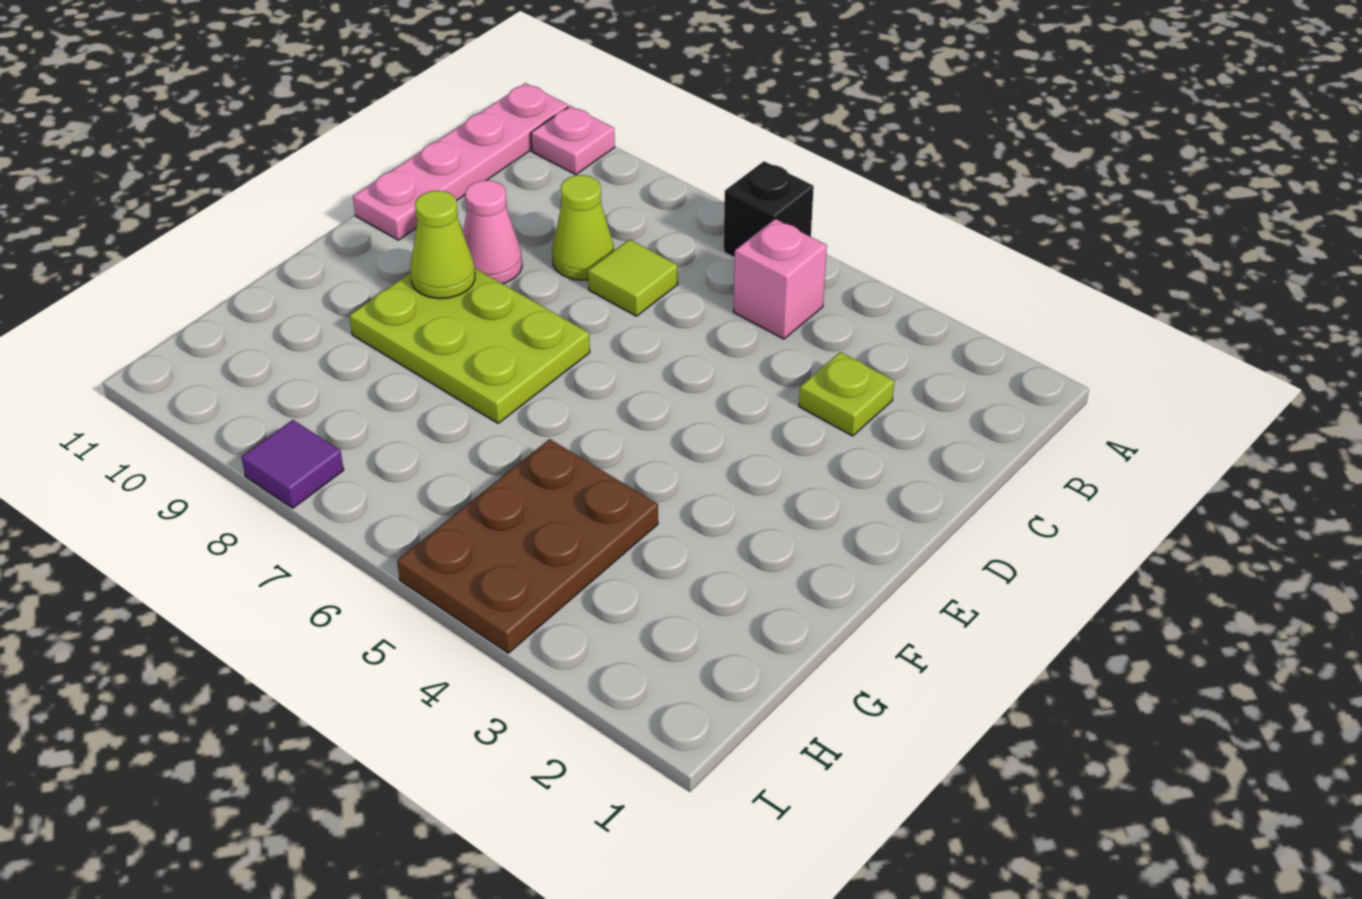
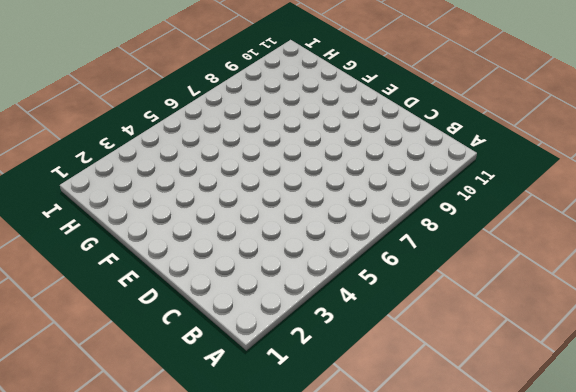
none -> black brick A6 level 1
none -> pink plate A10 level 1
none -> pink plate A11:D11 level 1

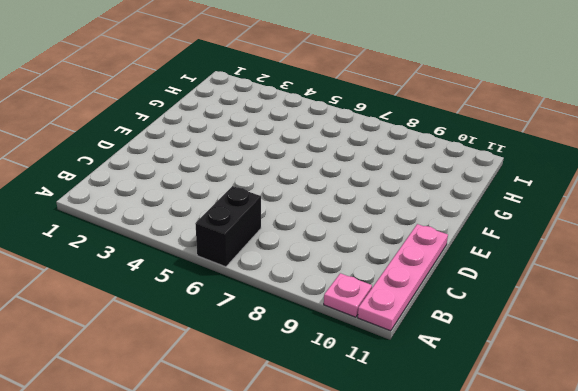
black brick A6:B6 level 1 -> black brick A6 level 1
none -> pink brick B5 level 1
none -> lime plate C3 level 1
none -> lime tile C7 level 1

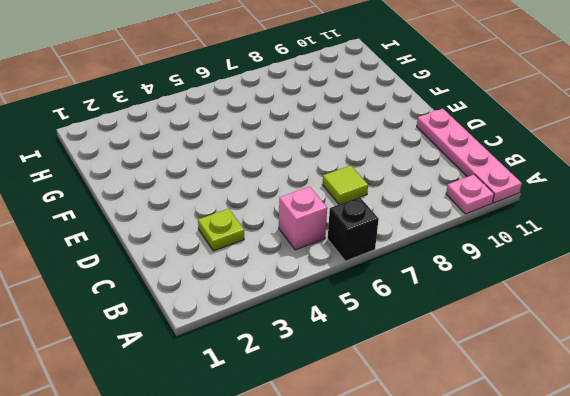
none -> lime cone C8 level 1
none -> pink cone D9 level 1
none -> lime plate E7:F9 level 1

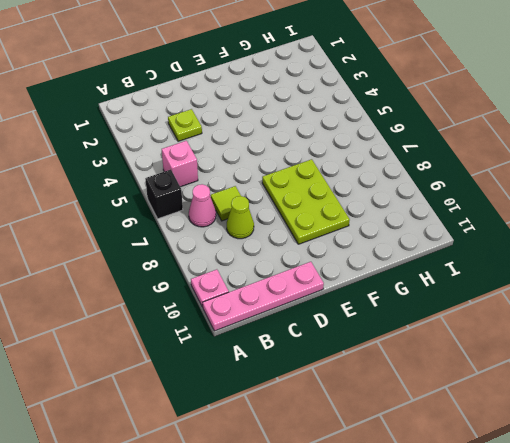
pink cone B7 level 1 -> pink cone D9 level 1
none -> brown plate G4:I5 level 1
none -> purple tile I8 level 1
none -> lime cone E9 level 2

